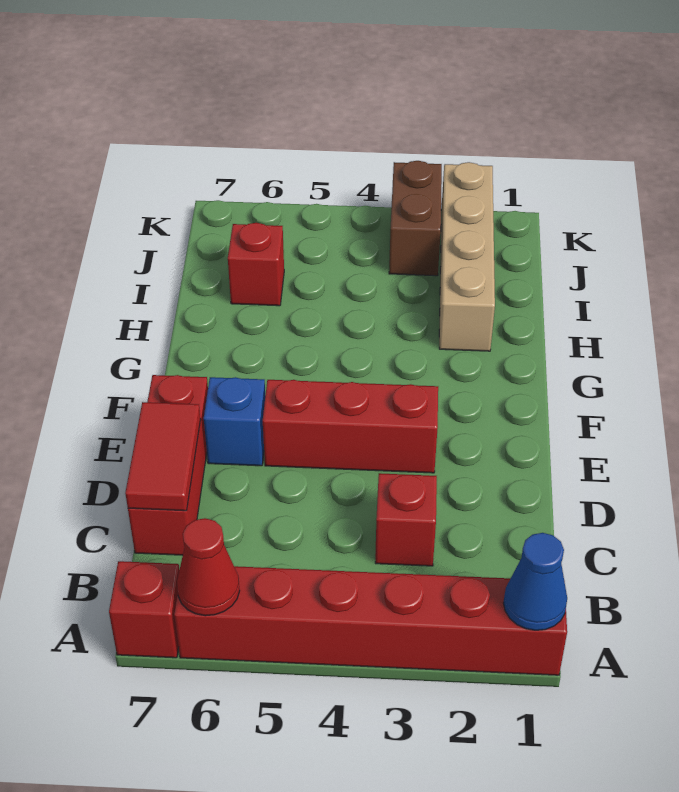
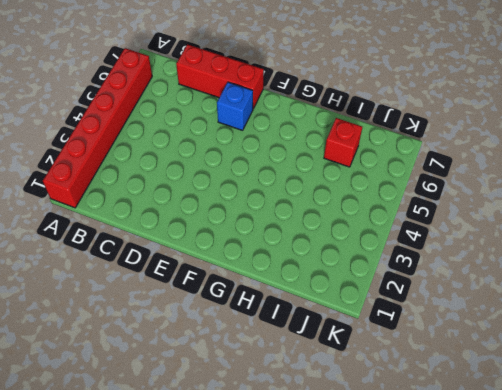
none -> red brick A7 level 1
none -> red brick C3 level 1
none -> red brick E3:E5 level 1

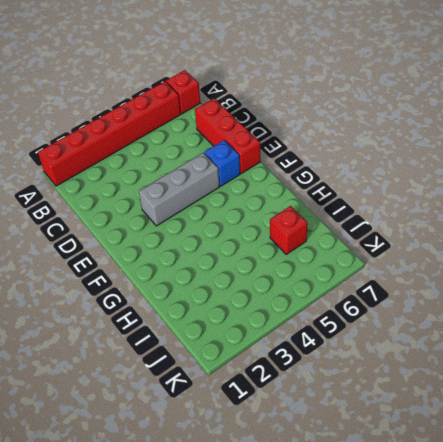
grey brick E3:E5 level 1 -> red brick E3:E5 level 1
none -> red brick C3 level 1
none -> tan brick H2:K2 level 1
none -> brown brick J3:K3 level 1

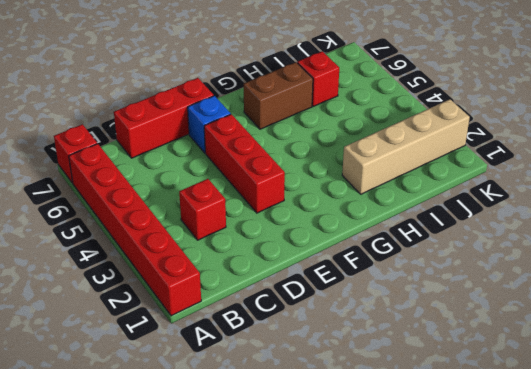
brown brick G6:H6 level 1 -> brown brick J3:K3 level 1
none -> blue cone A1 level 2
none -> red cone A6 level 2
none -> red tile C7:D7 level 2

